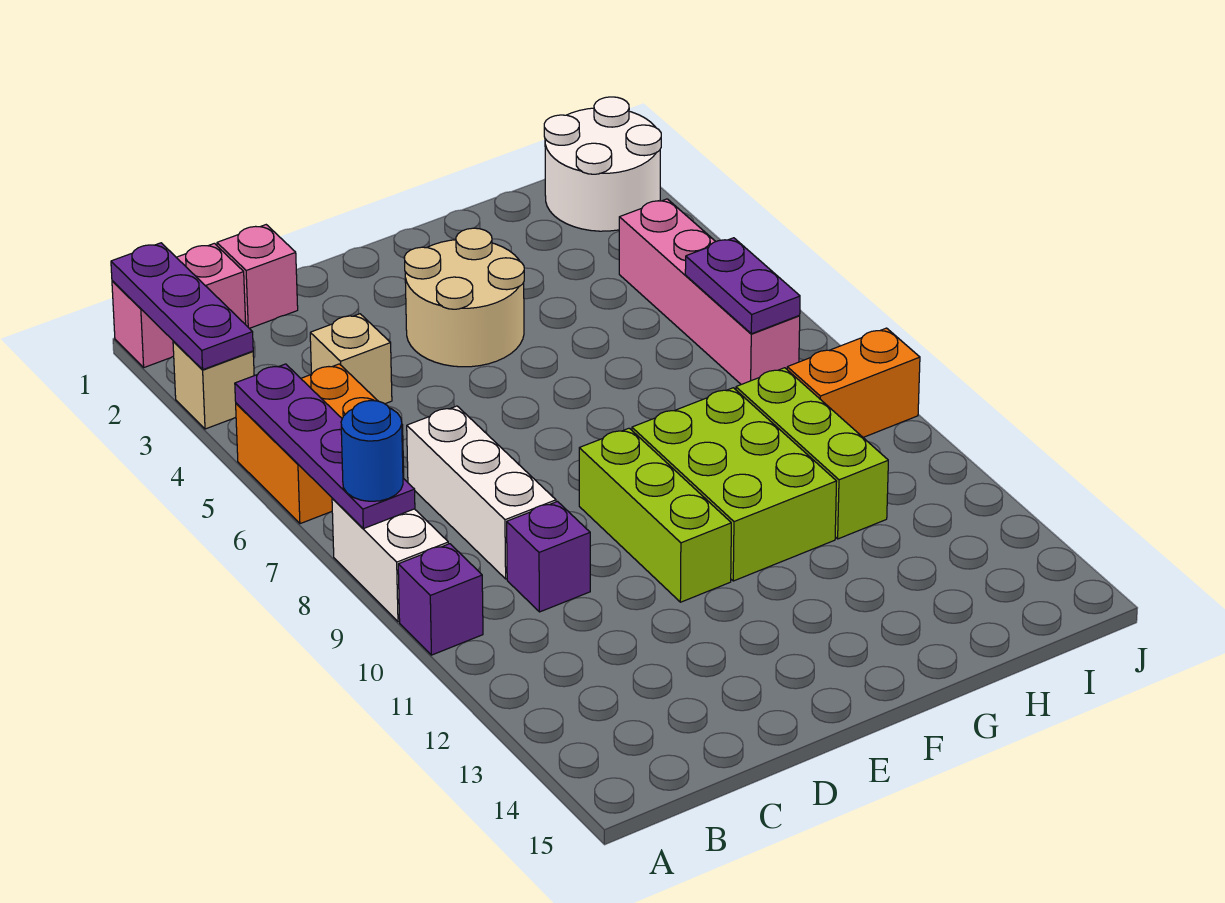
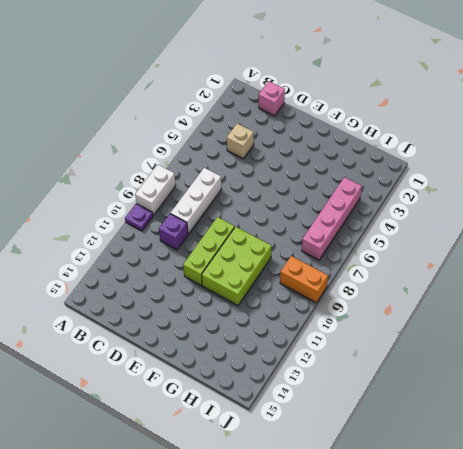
purple plate A10 level 1 -> purple brick A10 level 1
none -> pink brick A1:B1 level 1
none -> tan brick A3 level 1
none -> orange brick A5:B6 level 1

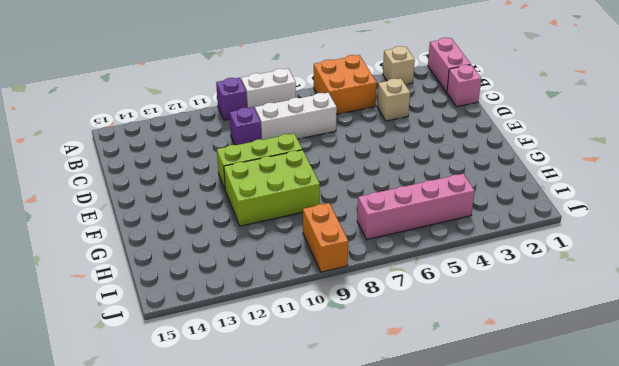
none -> tan round brick E3:F4 level 1
none -> lime brick H9:H11 level 1
none -> white round brick I1:J2 level 1

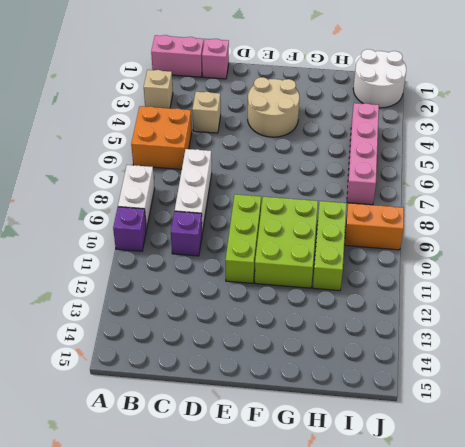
none -> purple plate A1:A3 level 2
none -> purple plate A5:A8 level 2
none -> purple plate I6:I7 level 2

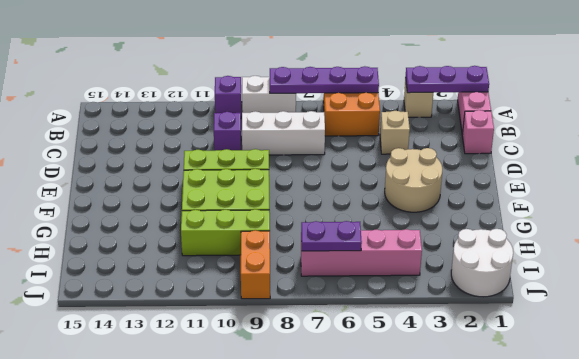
none -> blue round brick A8 level 3

